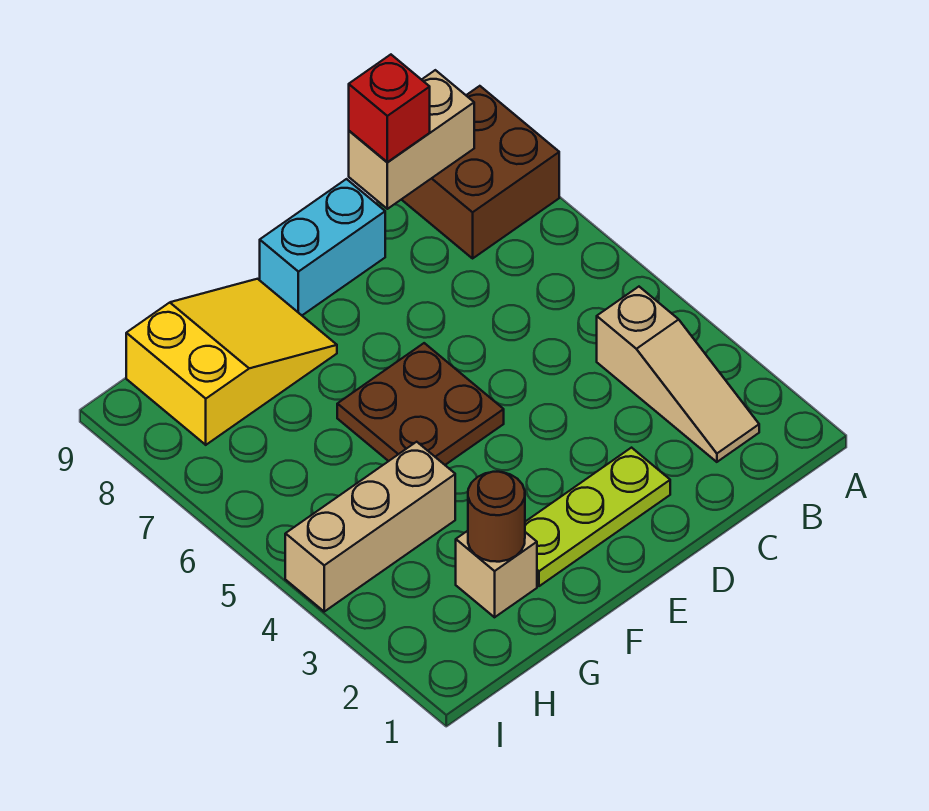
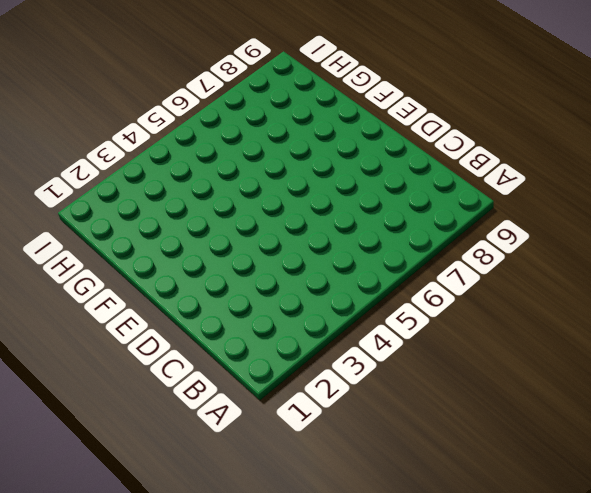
none -> brown brick A8:B9 level 1
none -> tan slope B2:B4 level 1 top 4

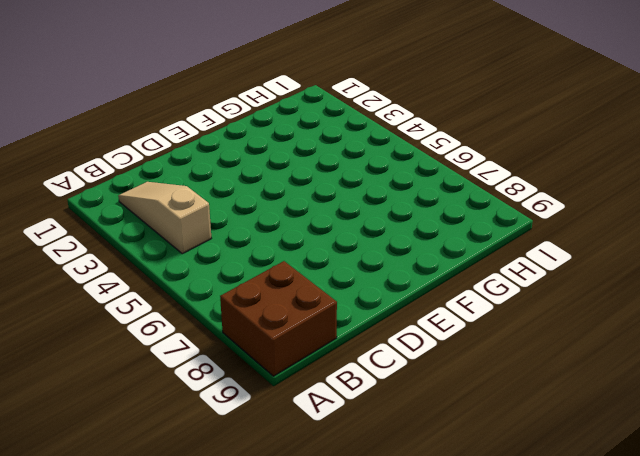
none -> lime plate D2:F2 level 1
none -> cyan brick D9:E9 level 1

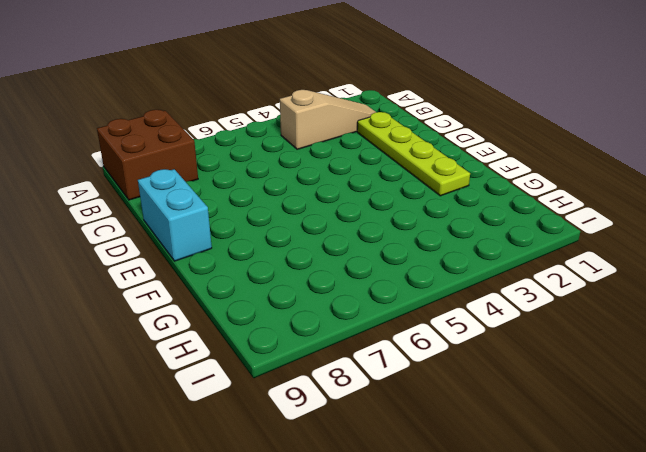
lime plate C2:F2 level 1 -> lime plate D2:F2 level 1
none -> brown plate E5:F6 level 1
none -> yellow slope F8:H9 level 1 top H

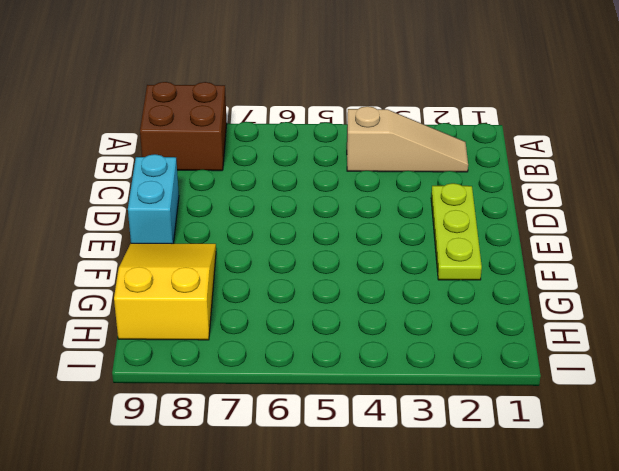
none -> brown plate E5:F6 level 1
none -> tan brick G2 level 1

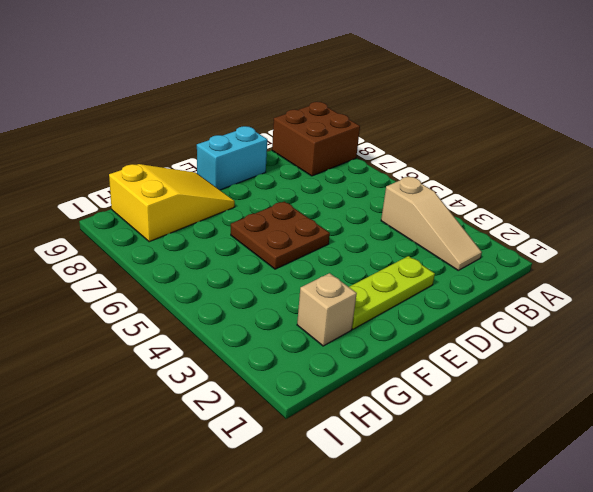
none -> tan brick G4:I4 level 1
none -> tan brick B9:C9 level 2

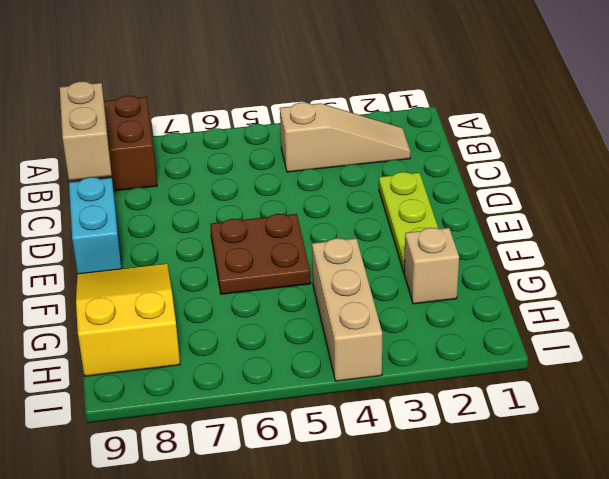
none -> brown round brick G2 level 2
none -> red brick C9 level 3

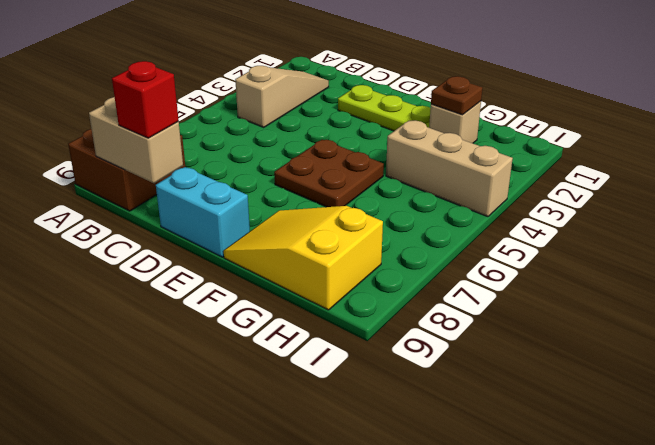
brown plate G2 level 2 -> brown round brick G2 level 2

